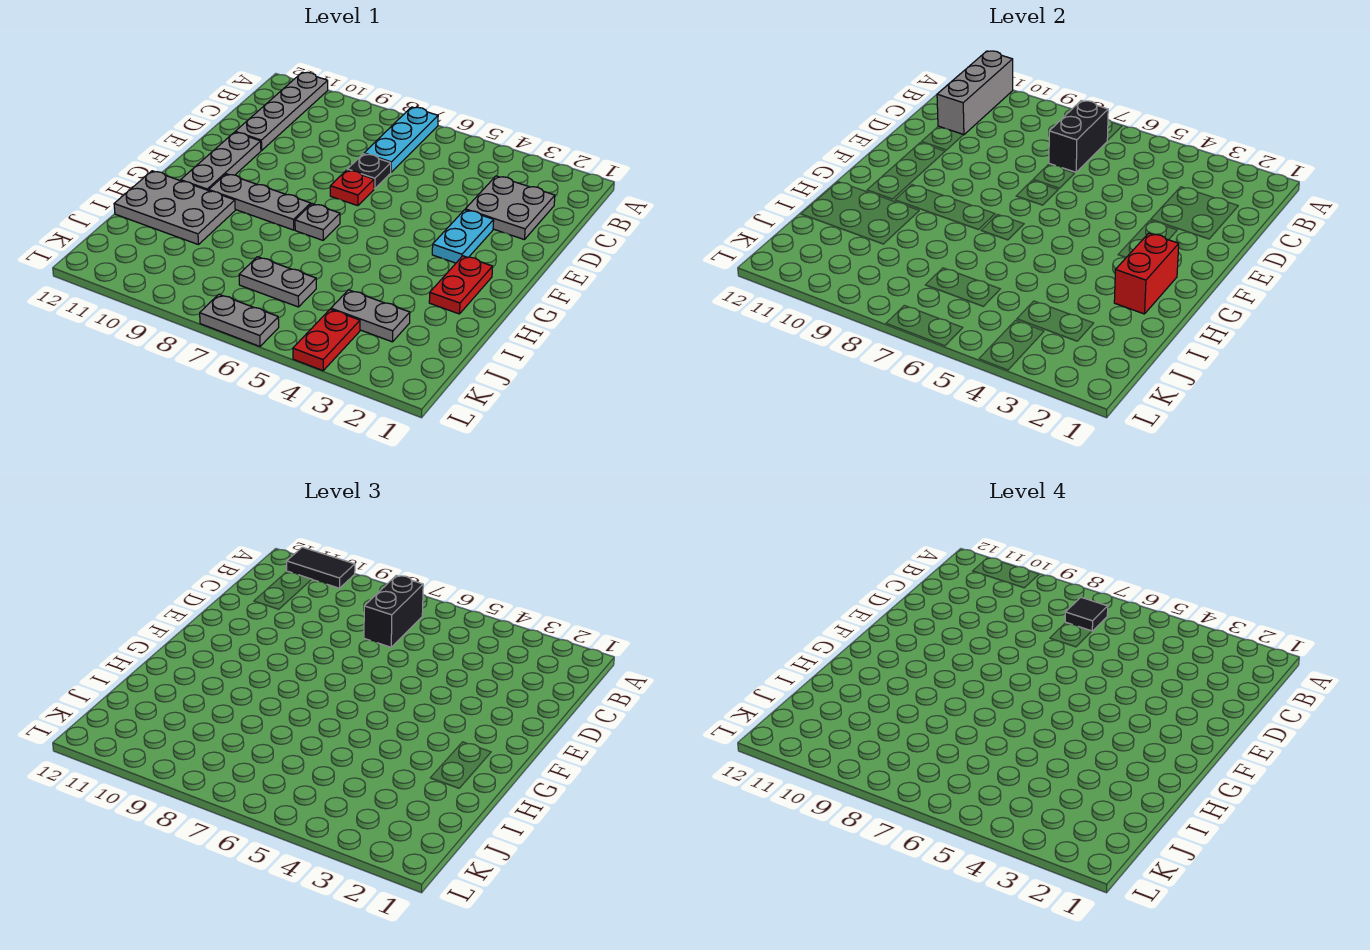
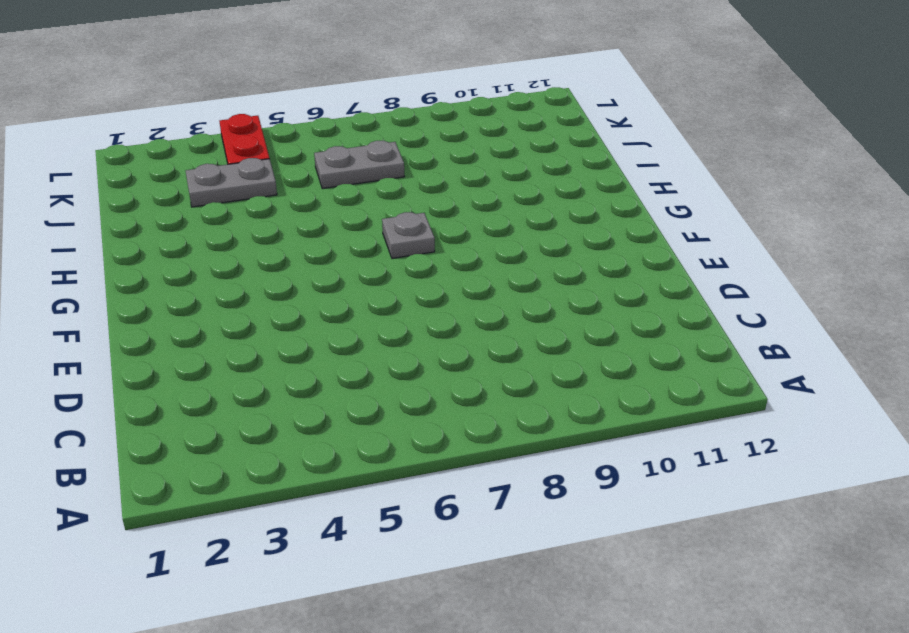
none -> cyan plate A7:C7 level 1
none -> grey plate A11:D11 level 1
none -> grey plate C2:D3 level 1

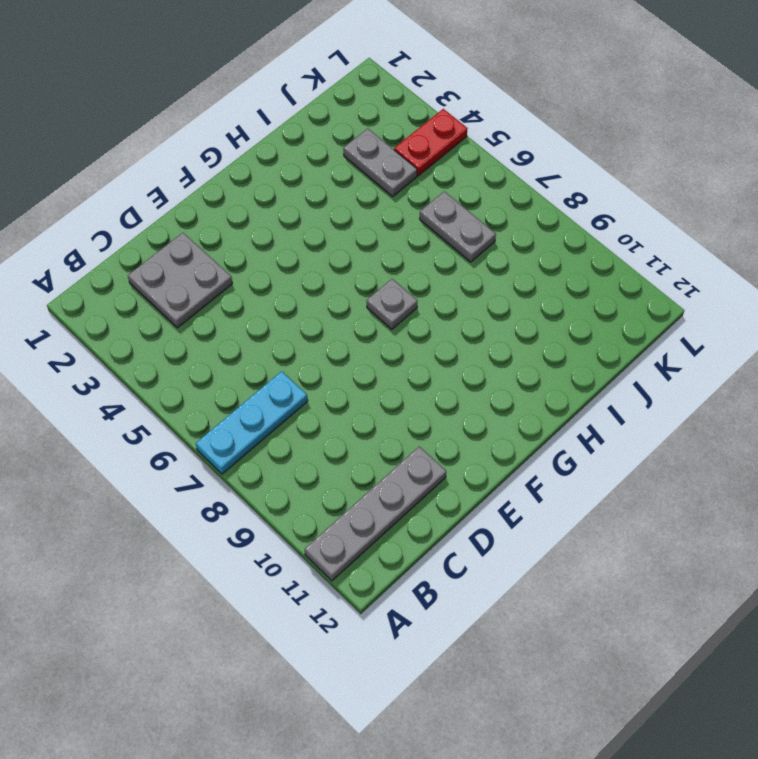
none -> black plate D7 level 1
none -> cyan plate E3:F3 level 1
none -> red plate E7 level 1

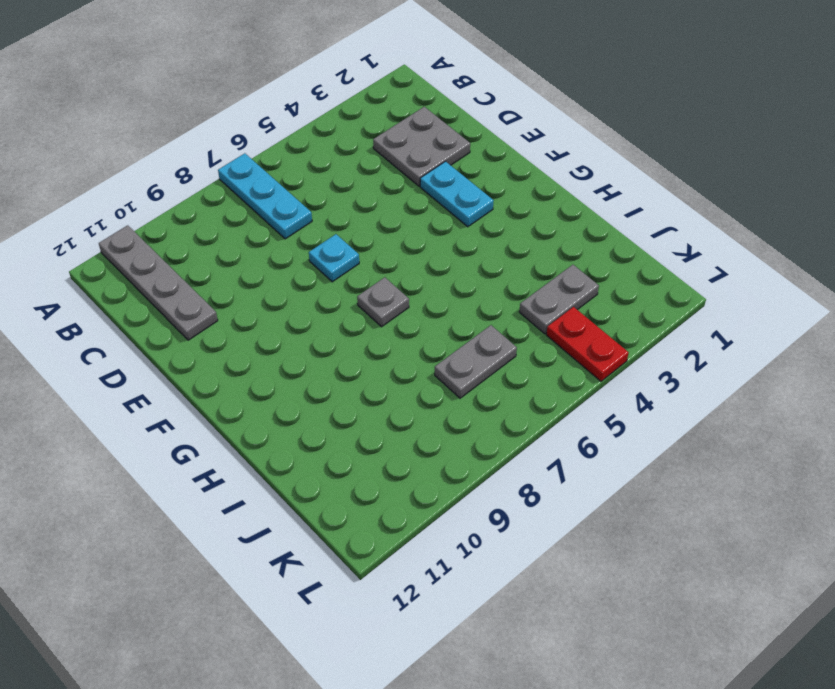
cyan plate E7 level 1 -> red plate E7 level 1
none -> black plate D7 level 1
none -> grey plate E11:G11 level 1
none -> red plate G2:H2 level 1

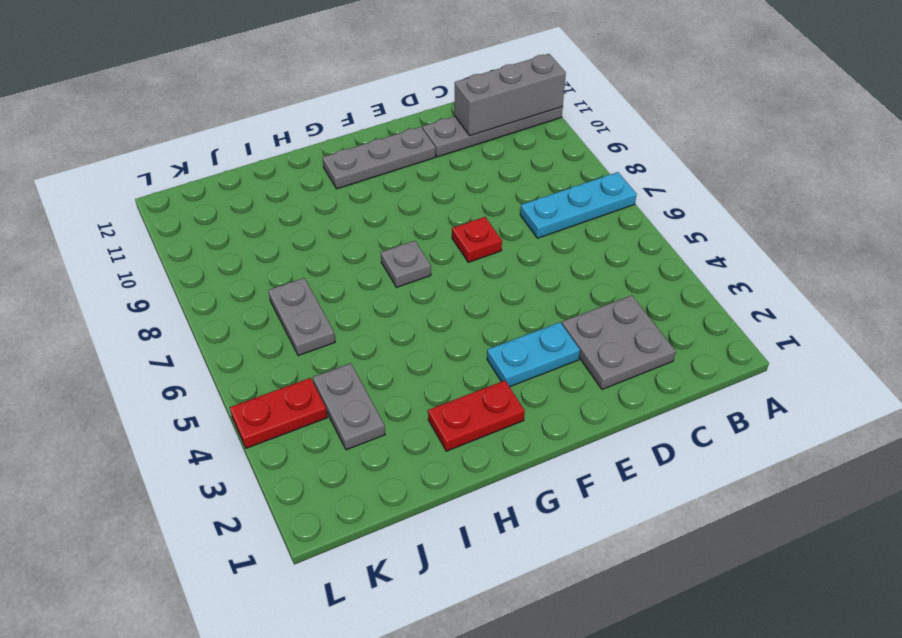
none -> black plate D7 level 1
none -> grey plate G8:G10 level 1
none -> grey plate H10:I12 level 1

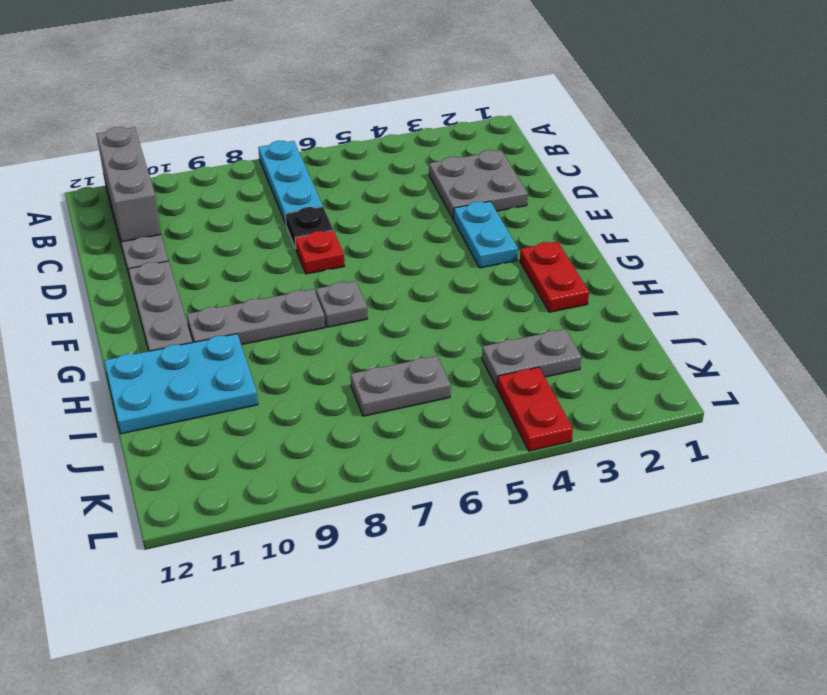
cyan plate H10:I12 level 1 -> grey plate H10:I12 level 1
none -> grey plate L6:L7 level 1
none -> black brick B7:C7 level 2
none -> red brick G2:H2 level 2

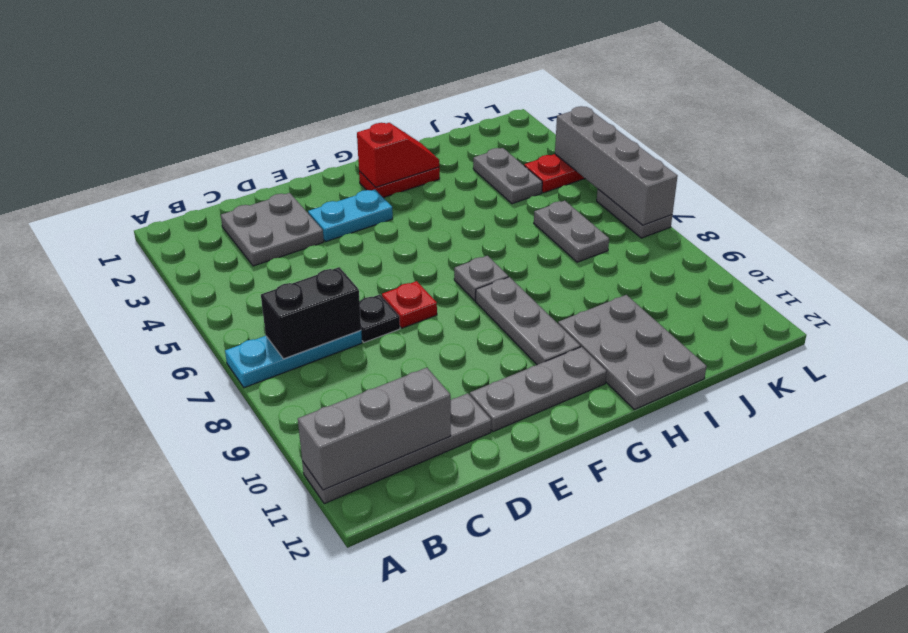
red slope G2:H2 level 2 top G -> red brick G2:H2 level 2
grey brick L4:L7 level 2 -> none
none -> black tile A10:A11 level 3
none -> black brick B7:C7 level 3
none -> black tile B7 level 4

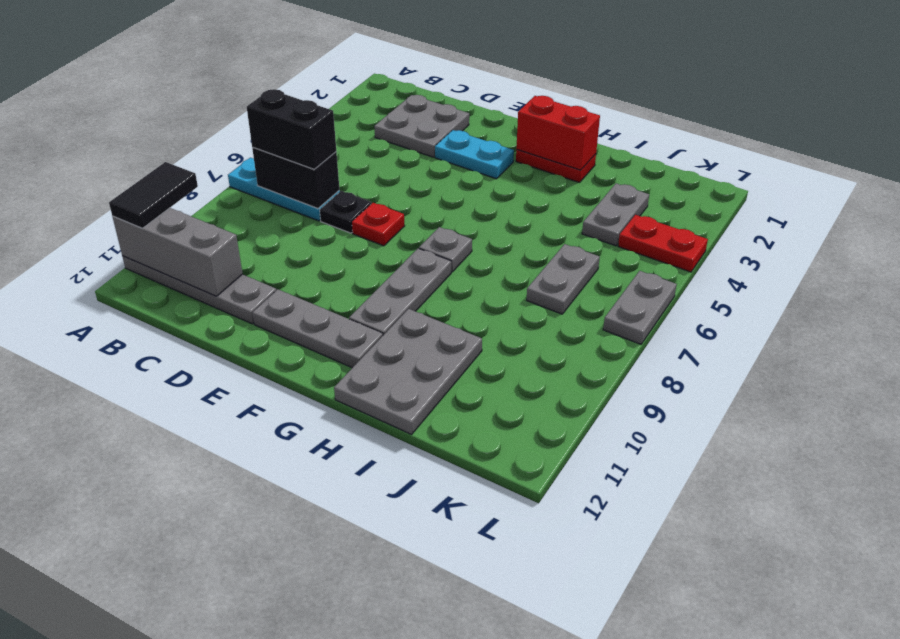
none -> black tile B7 level 4

